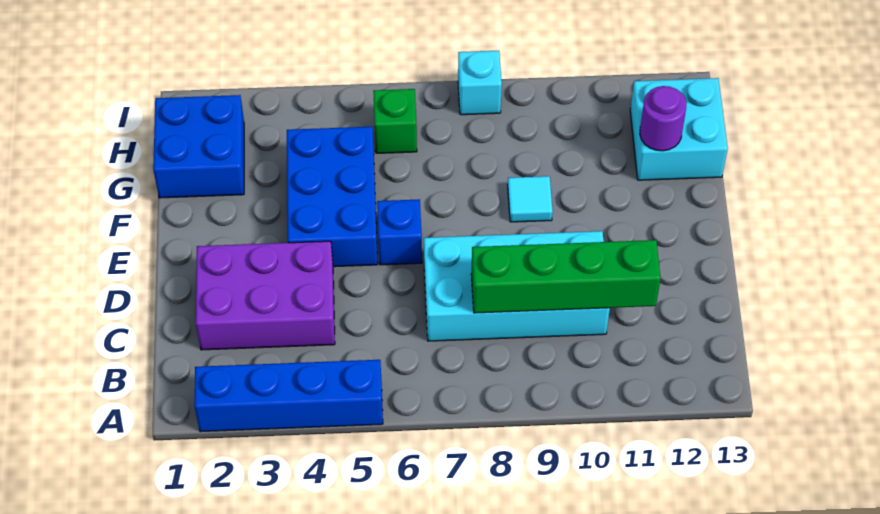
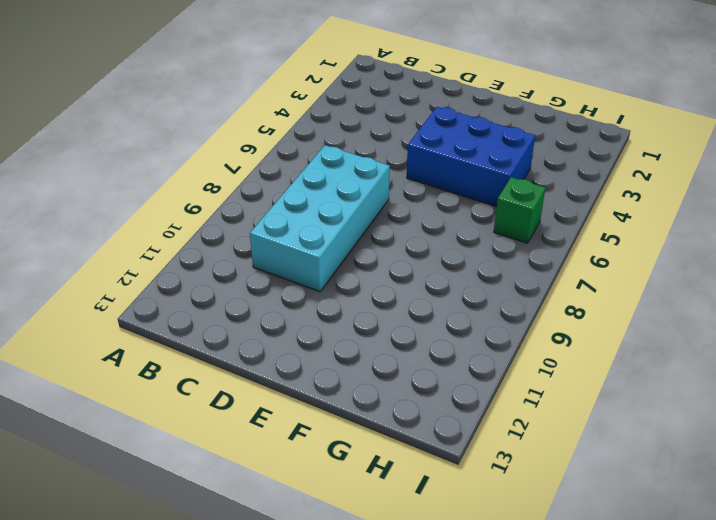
none -> blue brick A2:A5 level 1
none -> purple brick C2:D4 level 1
none -> blue brick E6 level 1

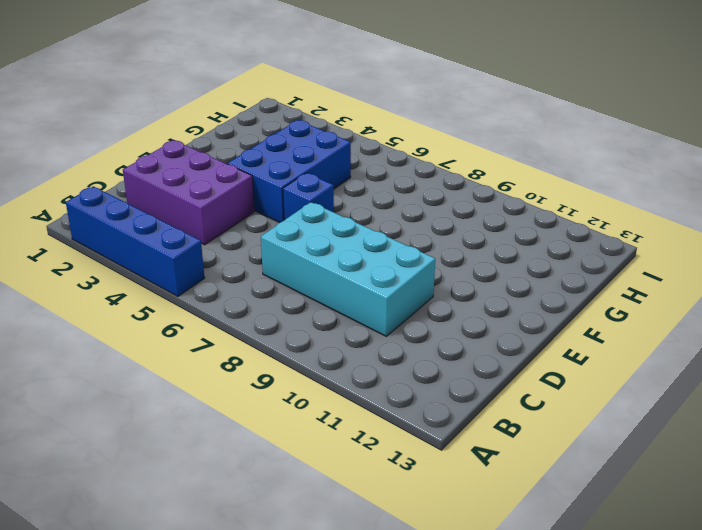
none -> cyan tile F9 level 1
none -> blue brick G1:H2 level 1
none -> cyan brick G12:H13 level 1

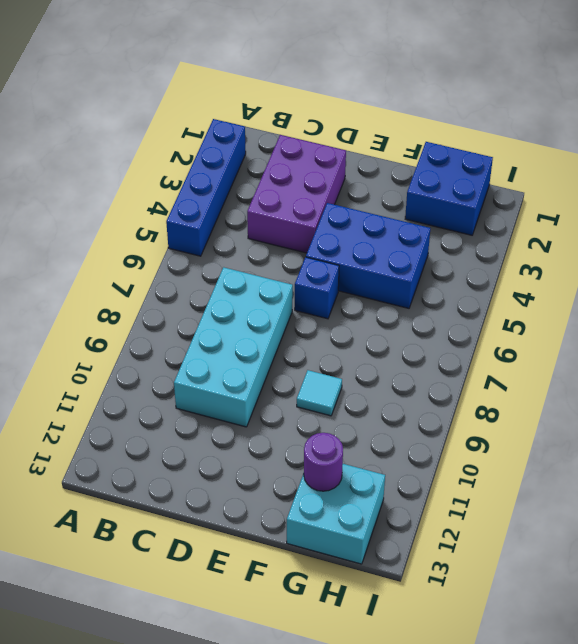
none -> green brick H6 level 1
none -> cyan brick I8 level 1
none -> green brick C8:C11 level 2

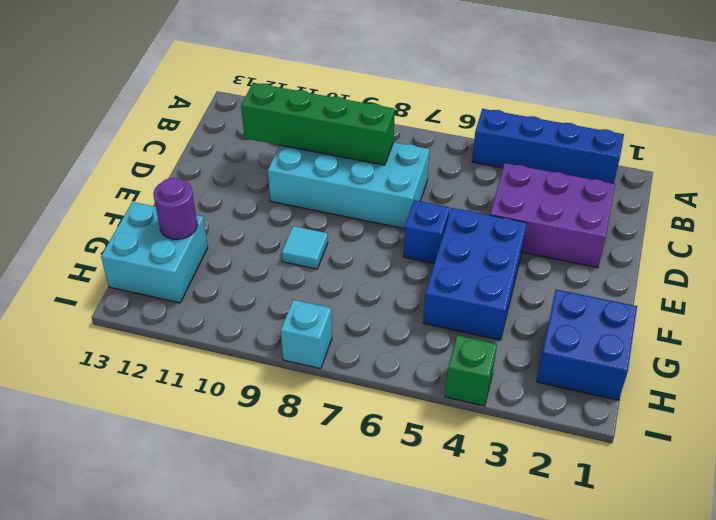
green brick I4 level 1 -> green brick H6 level 1

